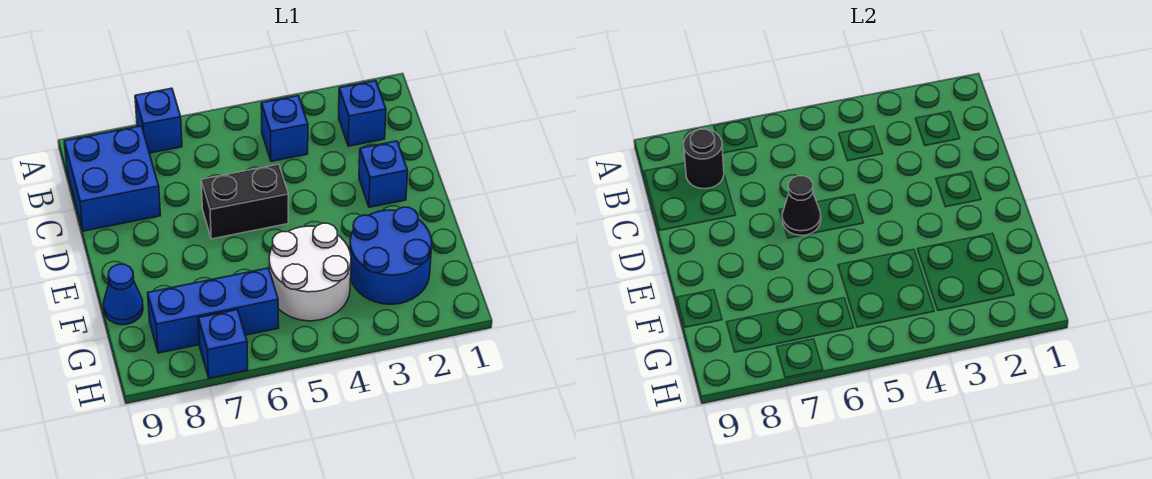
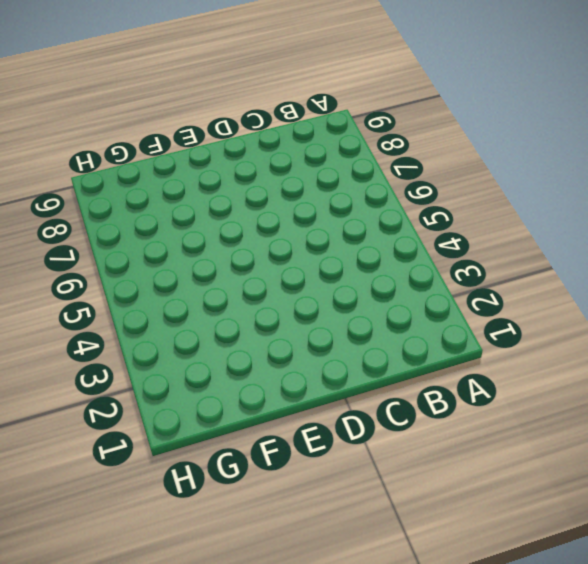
none -> blue brick A7 level 1
none -> blue brick B2 level 1
none -> blue brick B4 level 1

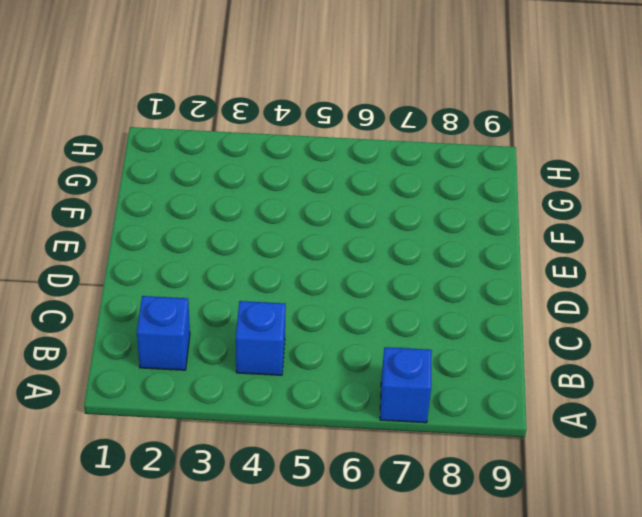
none -> blue brick B8:C9 level 1
none -> blue brick D2 level 1
none -> black brick D5:D6 level 1

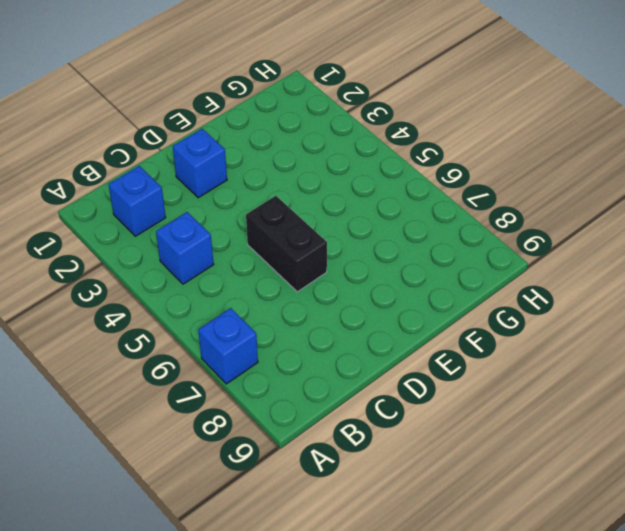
none -> blue brick B8:C9 level 1
none -> blue round brick F2:G3 level 1
none -> white round brick F4:G5 level 1

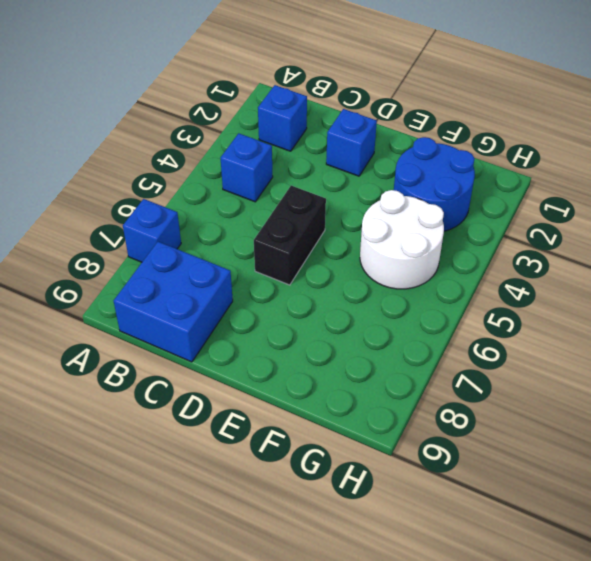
none -> blue cone F9 level 1
none -> blue brick G6:G8 level 1
none -> blue brick H7 level 1

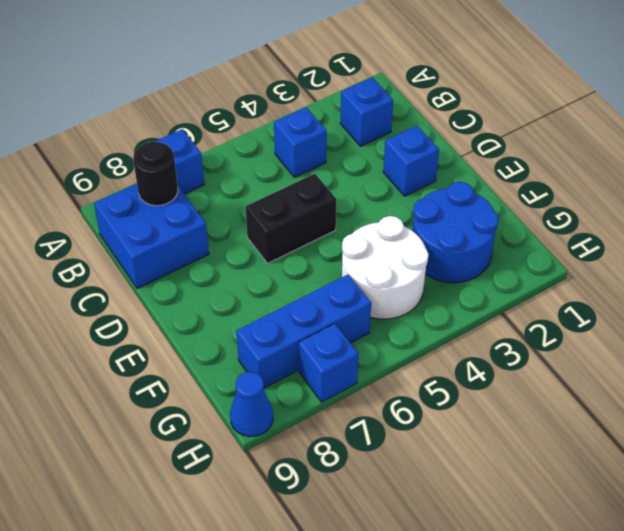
blue cone H9 level 1 -> blue cone F9 level 1
none -> black cone D6 level 2

